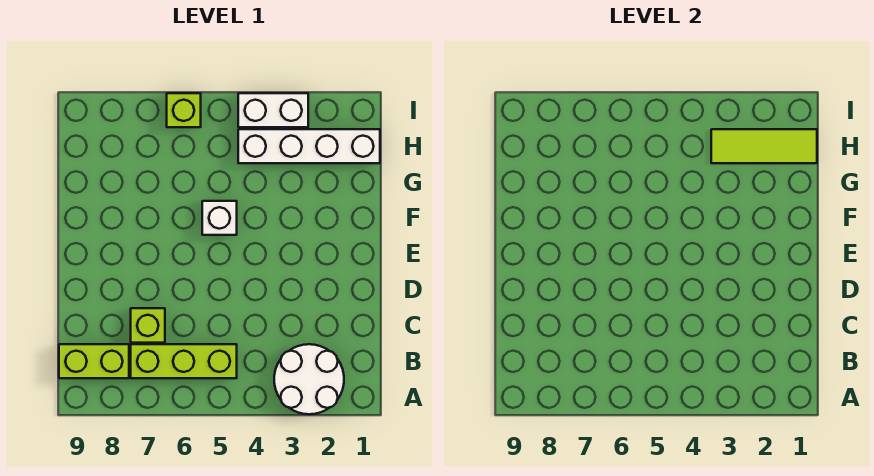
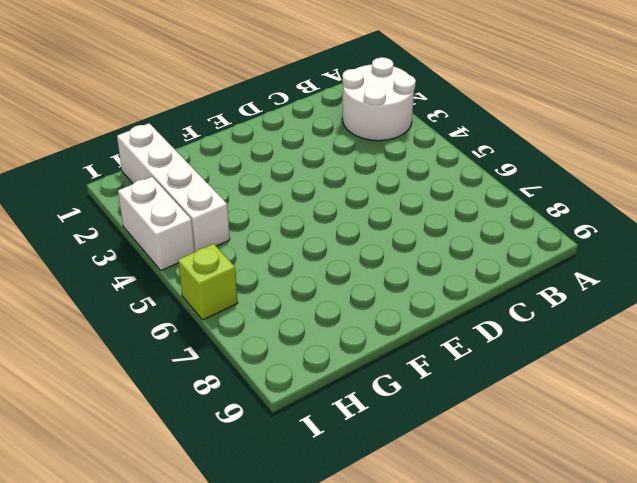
none -> lime brick B5:B7 level 1
none -> lime brick B8:B9 level 1

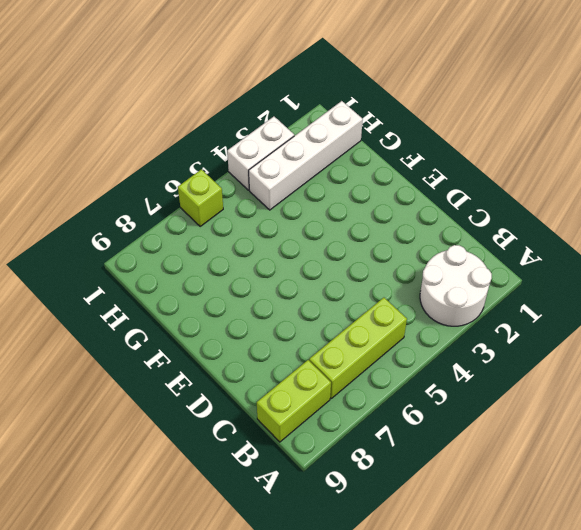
none -> lime brick C7 level 1
none -> white brick F5 level 1

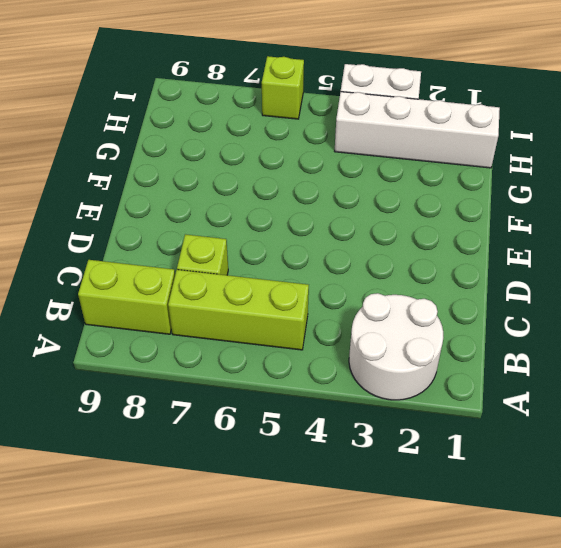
none -> white brick F5 level 1
none -> lime tile H1:H3 level 2

